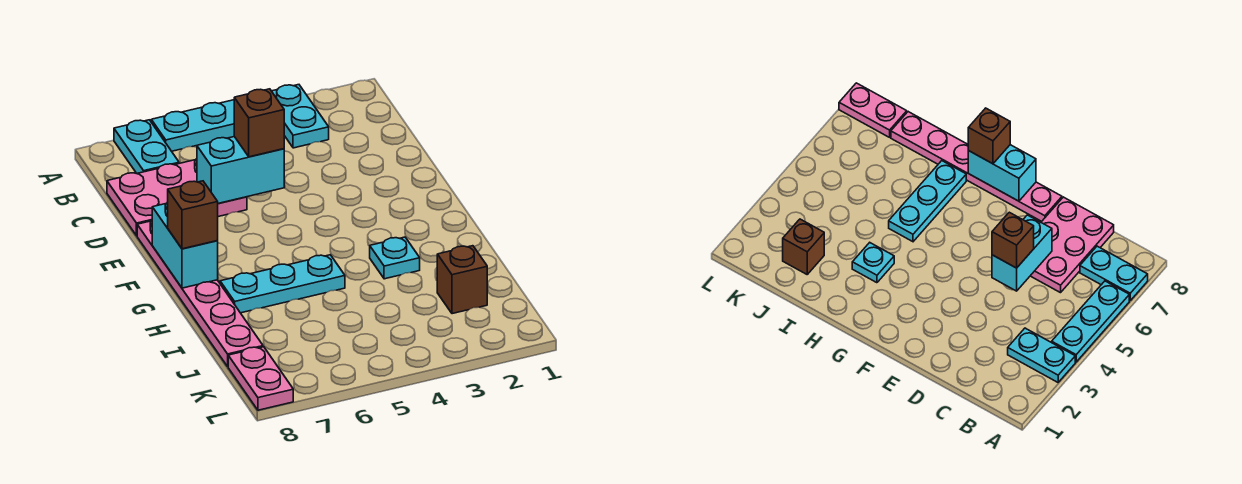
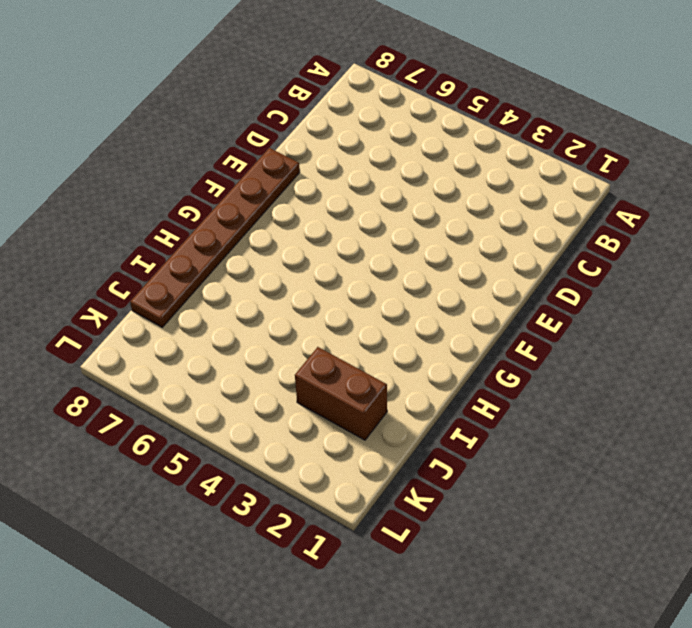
brown plate E8:J8 level 1 -> pink plate E8:J8 level 1
brown brick J2:J3 level 1 -> brown brick J2 level 1
none -> cyan plate A3:B3 level 1
none -> cyan plate A4:A6 level 1
none -> cyan plate A7:B7 level 1

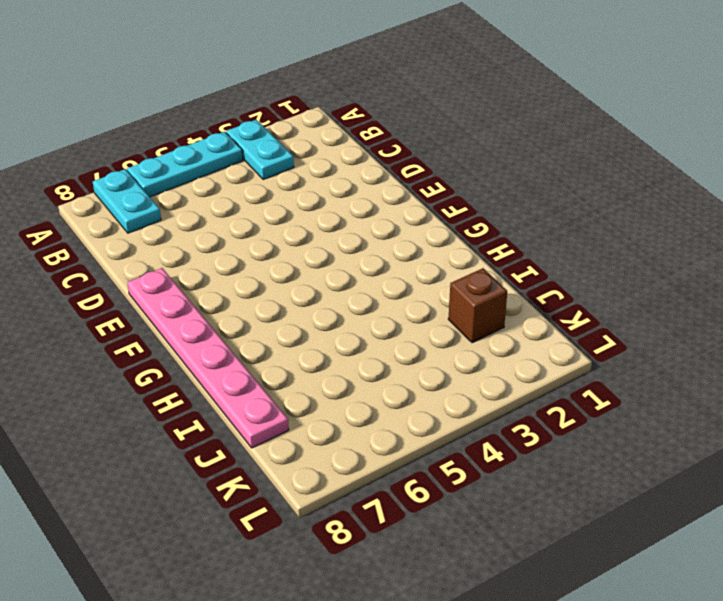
none -> pink plate C6:D8 level 1
none -> cyan plate H3 level 1
none -> cyan plate H5:H7 level 1

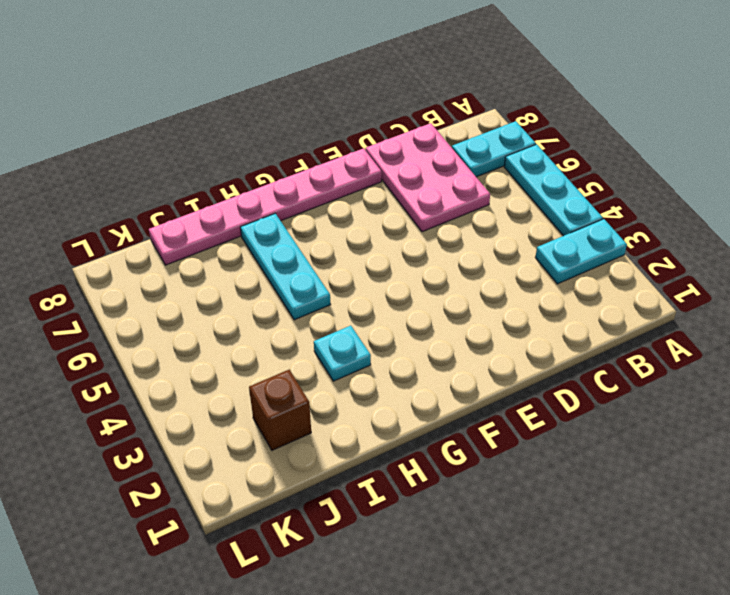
none -> pink plate K8:L8 level 1
none -> cyan brick D5:D6 level 2
none -> cyan brick F8:G8 level 2

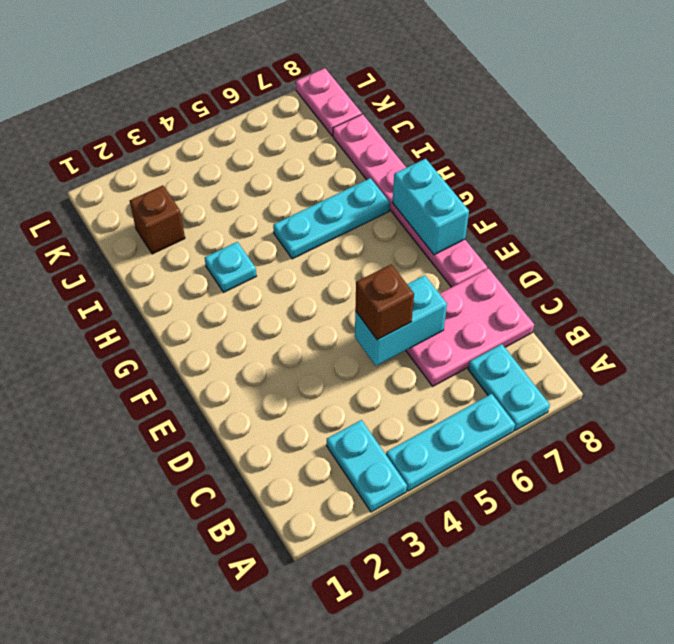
none -> brown brick G8 level 3

